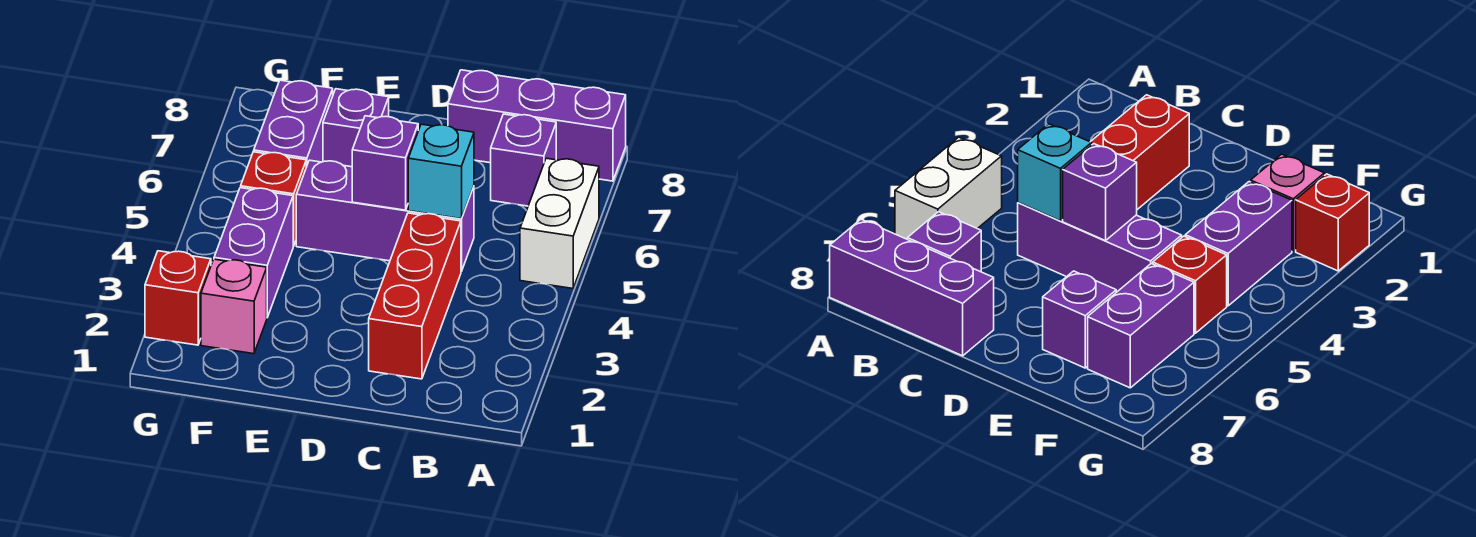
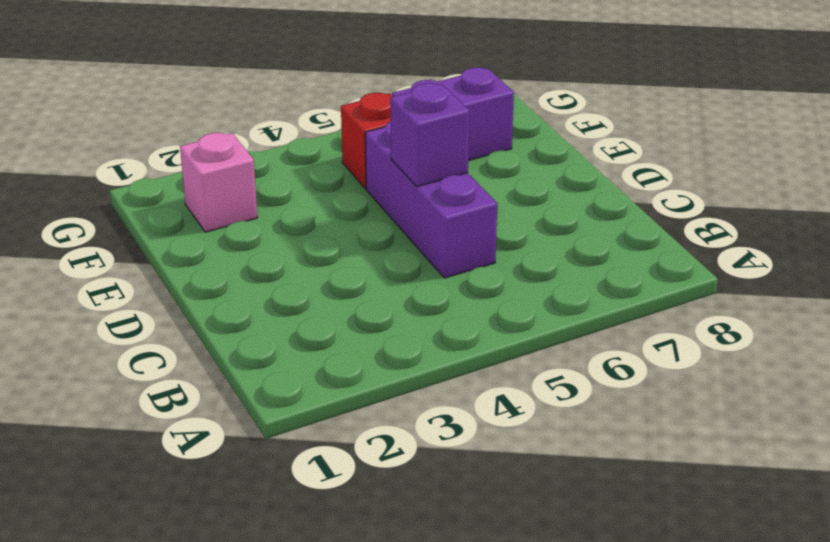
none -> white brick A5:A6 level 1
none -> purple brick A8:C8 level 1
none -> purple brick B7 level 1

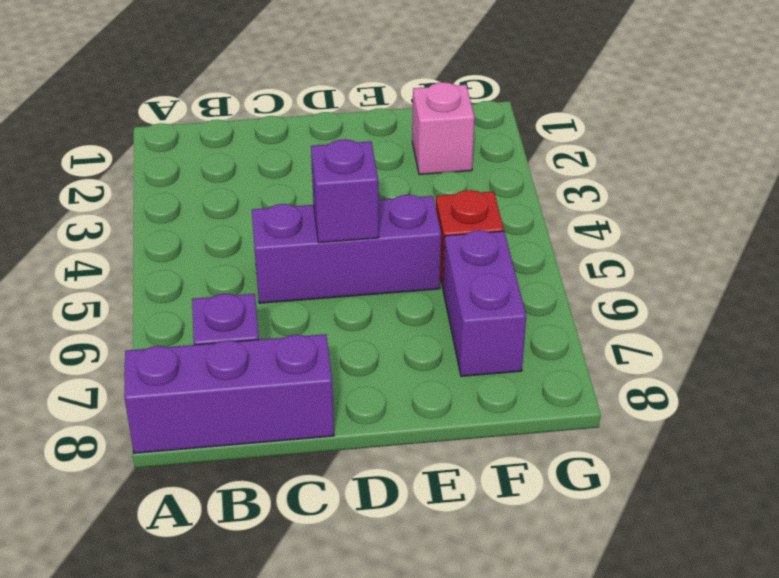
none -> white brick A5:A6 level 1
none -> red brick C2:C4 level 1
none -> purple brick E7 level 1

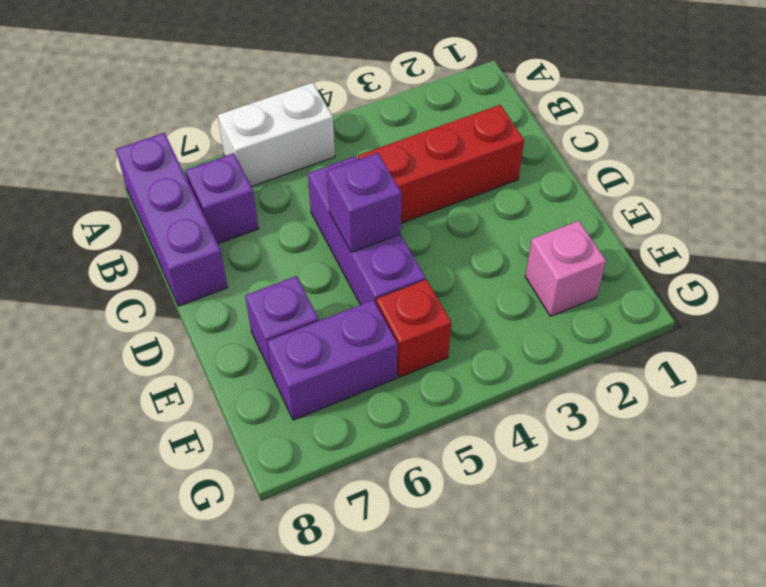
none -> purple brick F3:F4 level 1
none -> red brick G2 level 1
none -> cyan brick C5 level 2

